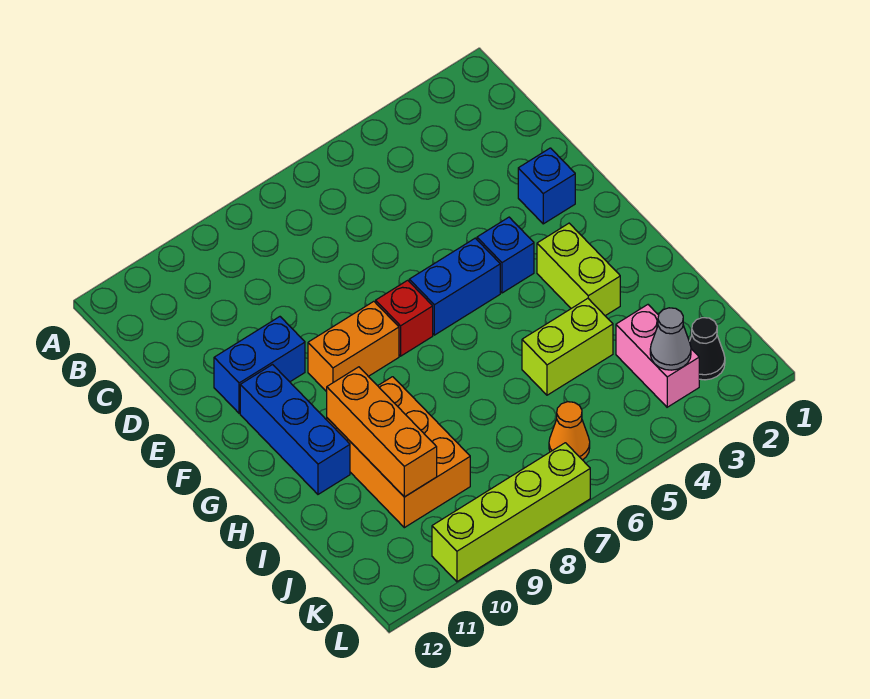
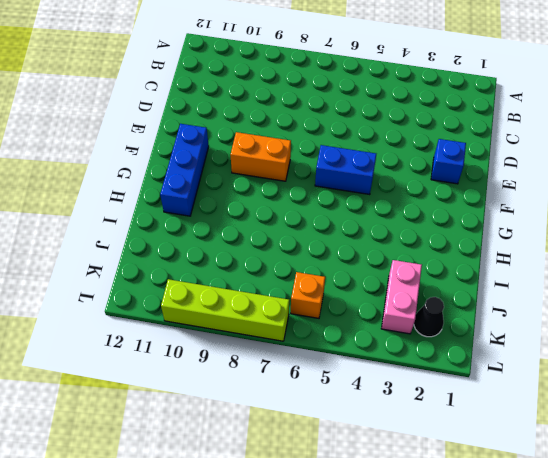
orange brick K6 level 1 -> orange cone K6 level 1
none -> blue brick E10:E11 level 1
none -> blue brick F4 level 1
none -> red brick F7 level 1

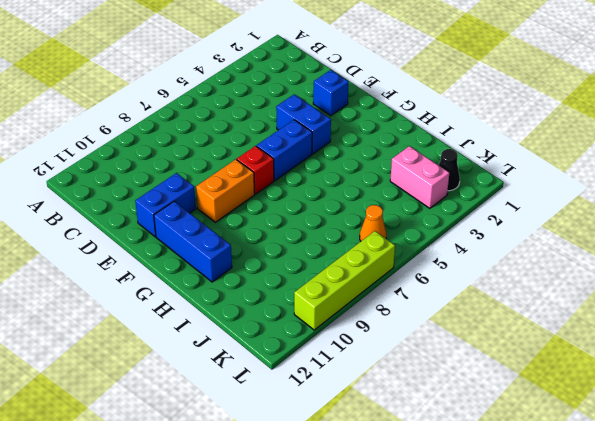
blue brick E4:F4 level 1 -> blue brick F4 level 1
none -> lime brick G3:H3 level 1
none -> orange brick H9:J10 level 1
none -> lime brick I4:I5 level 1

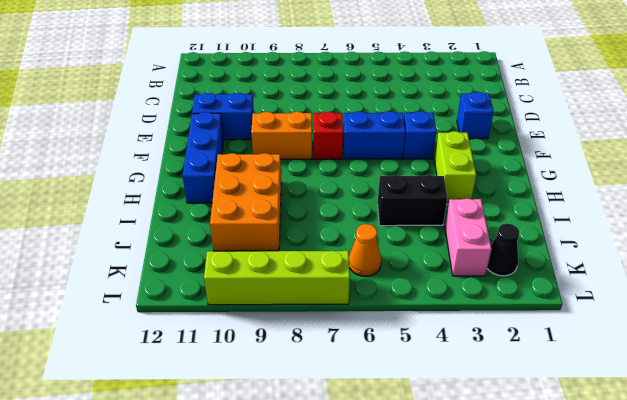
black brick I4:I5 level 1 -> lime brick I4:I5 level 1
none -> orange brick H10:J10 level 2
none -> grey cone K3 level 2

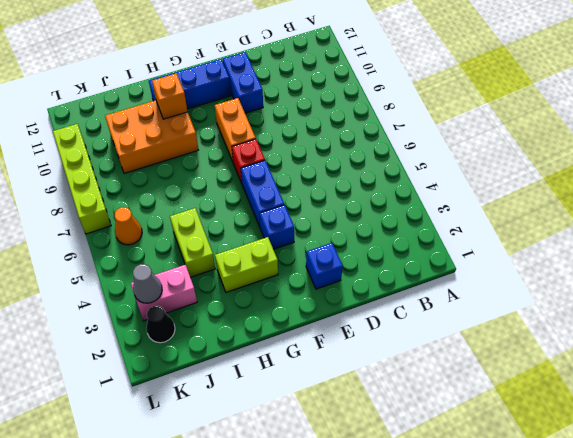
orange brick H10 level 2 -> orange brick H10:J10 level 2

